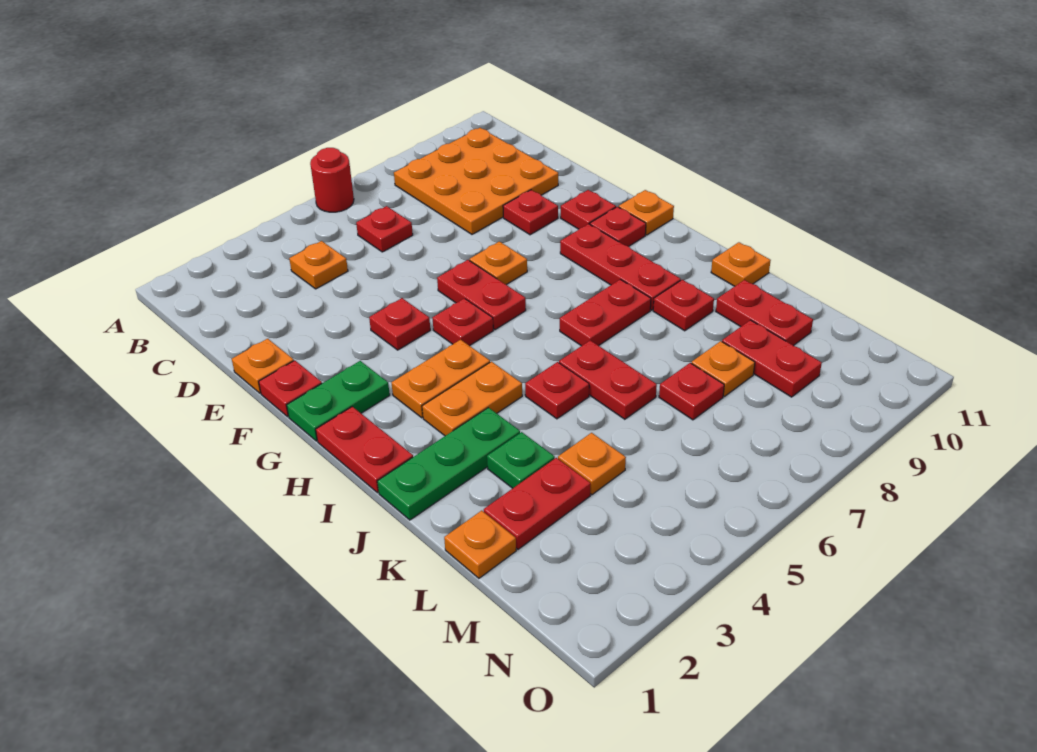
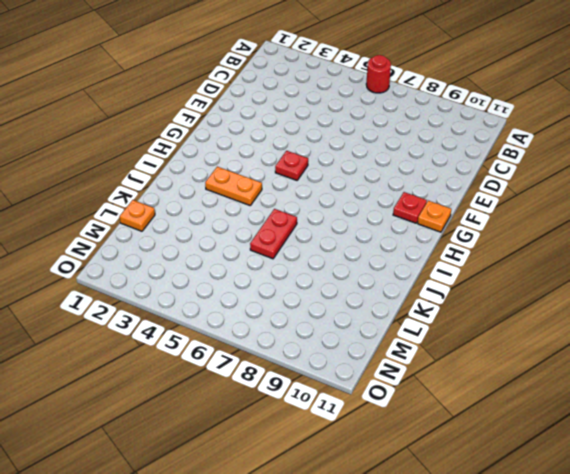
none -> orange plate B8:D10 level 1
none -> orange plate C4 level 1
none -> red plate C6 level 1
none -> orange plate E1 level 1

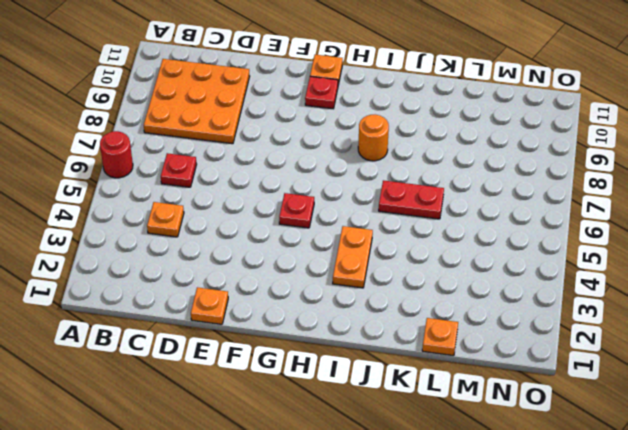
orange round brick I8 level 1 -> red plate I7:I8 level 1
none -> red plate E9 level 1
none -> red plate F1 level 1
none -> red plate F4 level 1
none -> red plate F6:G6 level 1

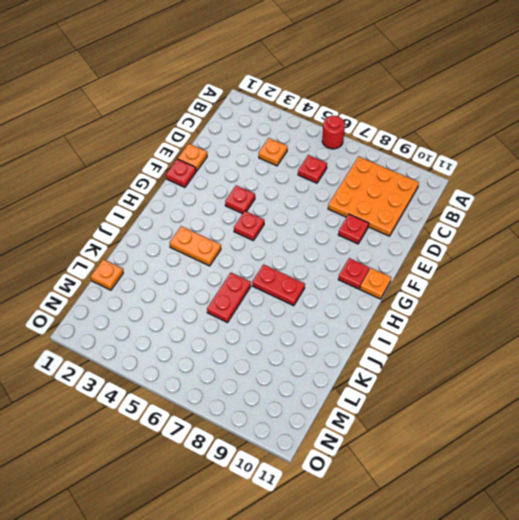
none -> red plate F6:G6 level 1
none -> orange plate F7 level 1
none -> red plate F10 level 1
none -> green plate G1:G2 level 1

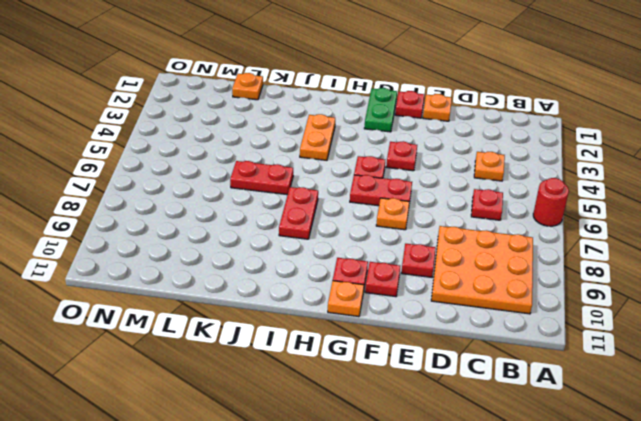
none -> red plate G9:I9 level 1
none -> red plate H1:I1 level 1
none -> orange plate H3:H4 level 1
none -> green plate J1:J3 level 1

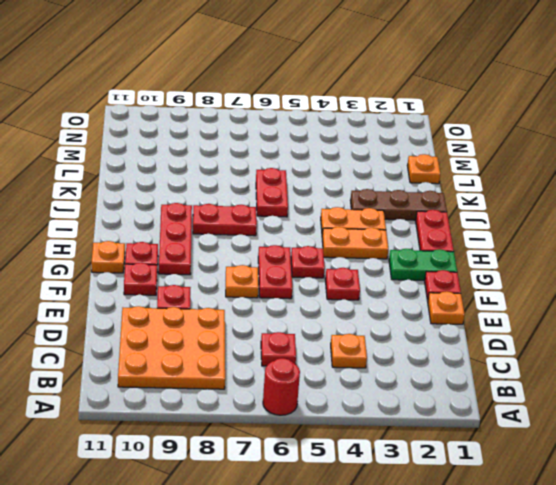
brown plate J1:J3 level 1 -> green plate J1:J3 level 1
none -> red plate J5 level 1
none -> red plate J9 level 1
none -> orange plate J11 level 1
none -> green plate K3 level 1

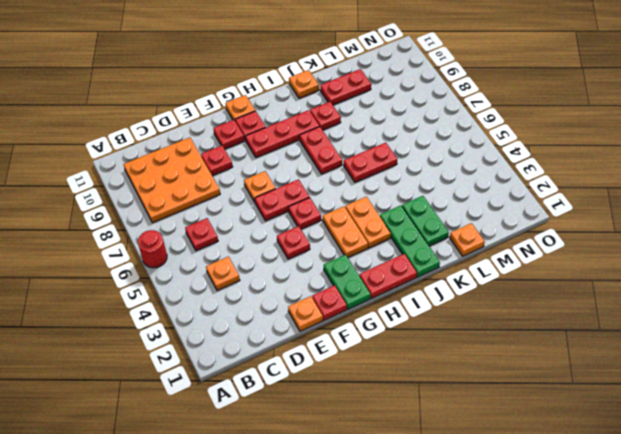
green plate K2:K3 level 1 -> green plate K3 level 1
none -> red plate J5 level 1
none -> red plate L2:L3 level 1
none -> orange plate L4 level 1
none -> red plate L7 level 1

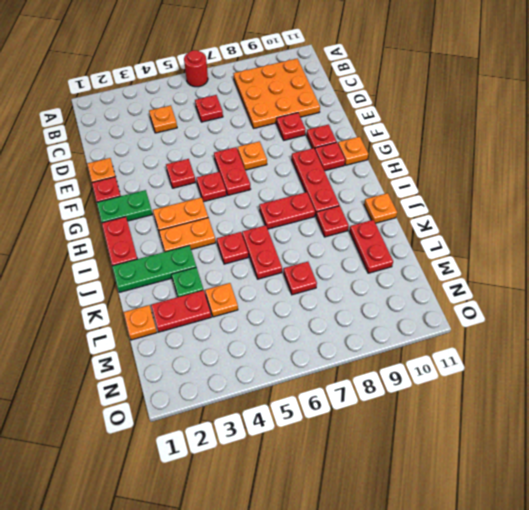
none -> orange plate L8 level 1
none -> red plate L9:M9 level 1

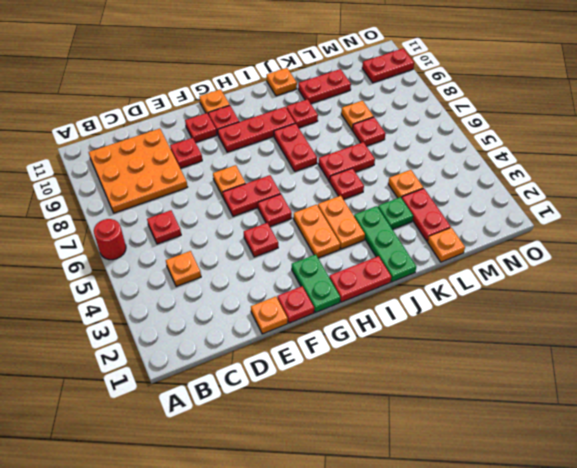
red plate N10:O10 level 1 -> red plate L9:M9 level 1

